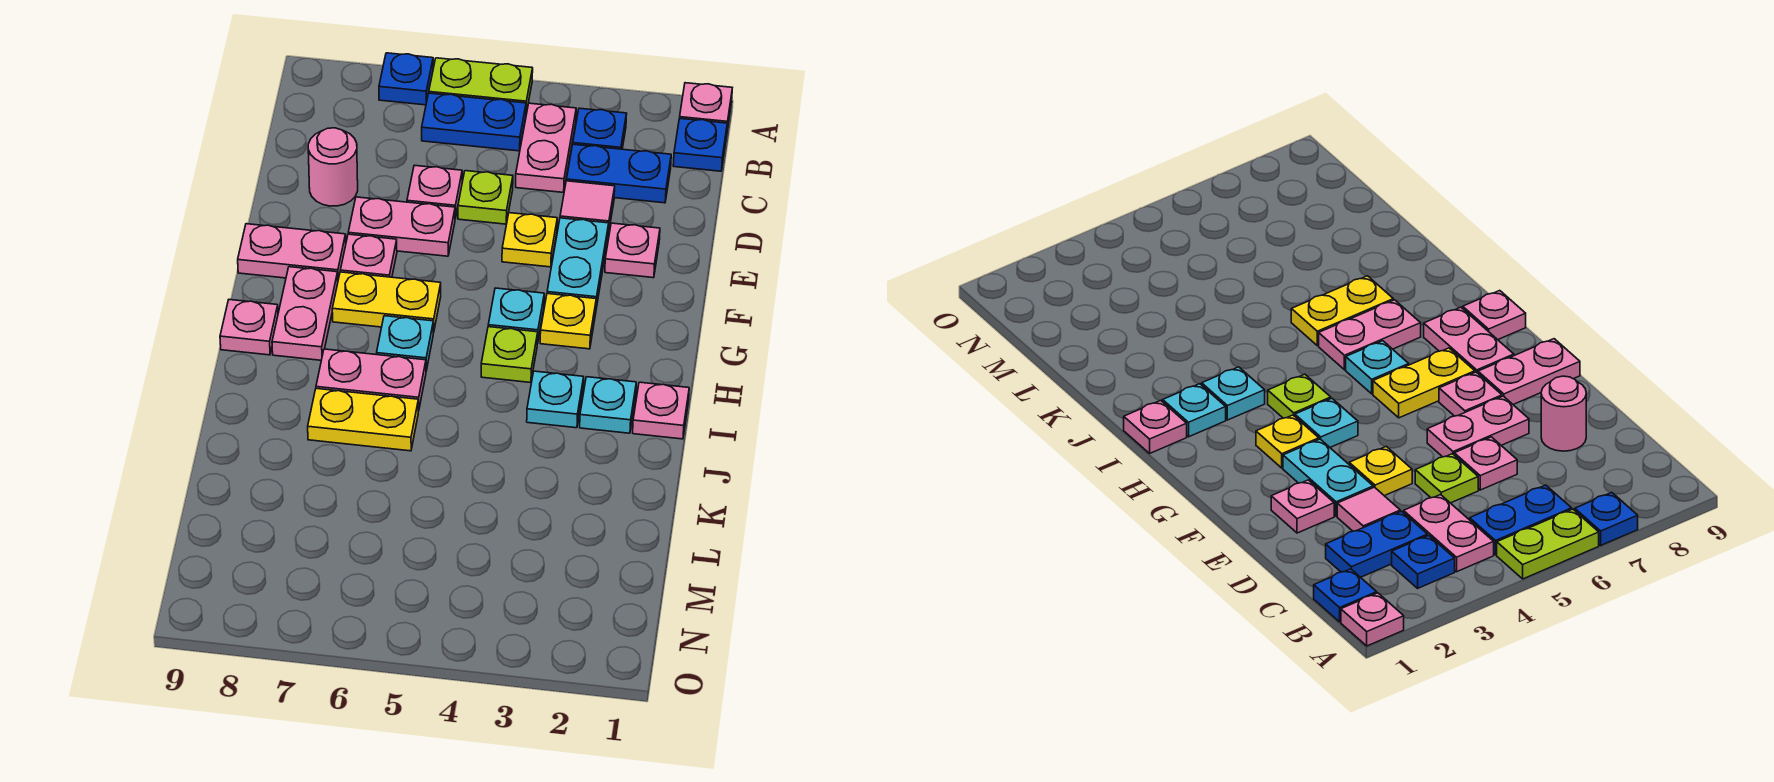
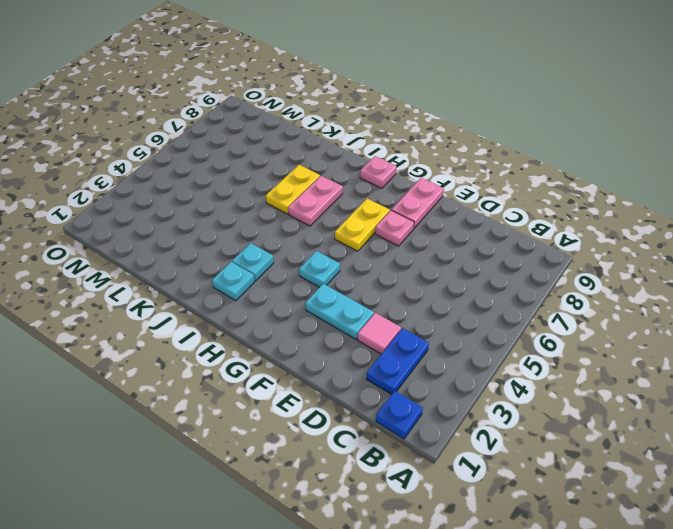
none -> pink plate A1 level 1
none -> lime plate A5:A6 level 1
none -> blue plate A7 level 1
none -> blue plate B3 level 1

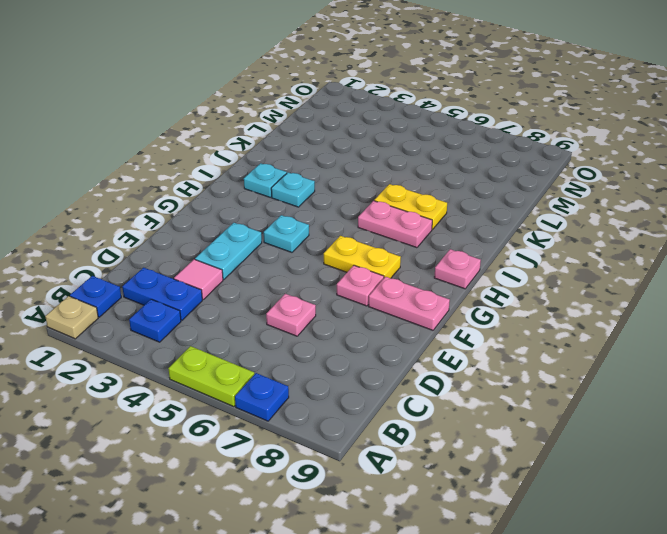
tan plate A1 level 1 -> pink plate A1 level 1
none -> pink plate B4:C4 level 1
none -> blue plate B5:B6 level 1
none -> lime plate D5 level 1
none -> pink round brick D8 level 1

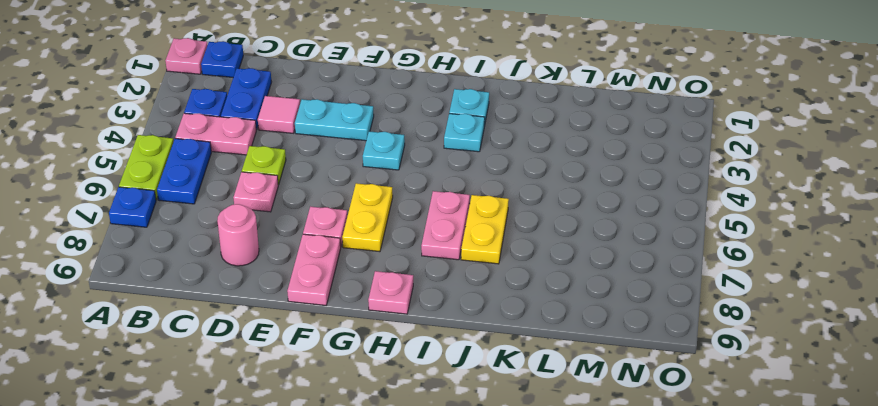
none -> pink plate E2 level 1
none -> yellow plate E4 level 1
none -> pink plate E6:E7 level 1
none -> yellow plate G3 level 1

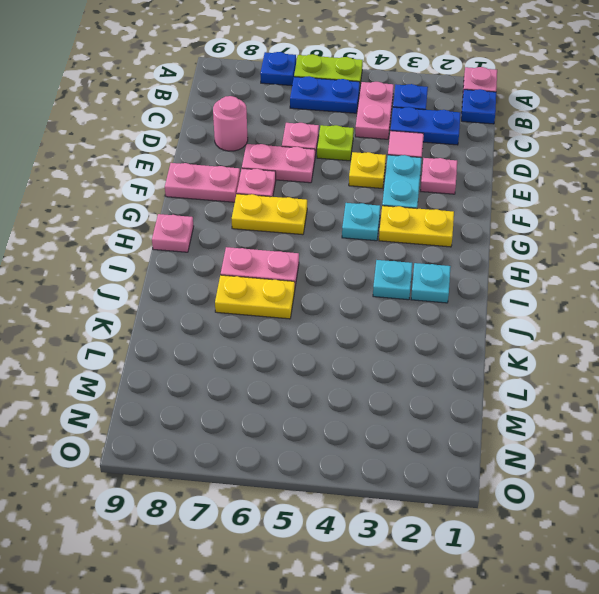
yellow plate G2:G3 level 1 -> yellow plate G3 level 1
none -> pink plate G8:H8 level 1
none -> lime plate H4 level 1
none -> cyan plate H6 level 1
none -> pink plate I1 level 1

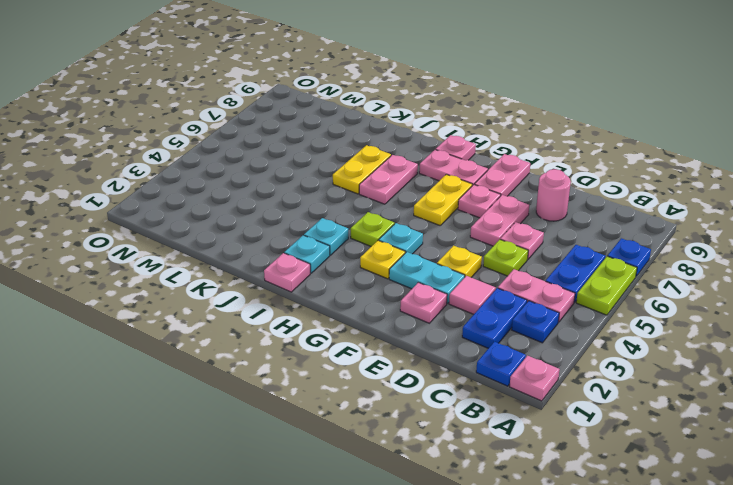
none -> cyan plate H6 level 1

